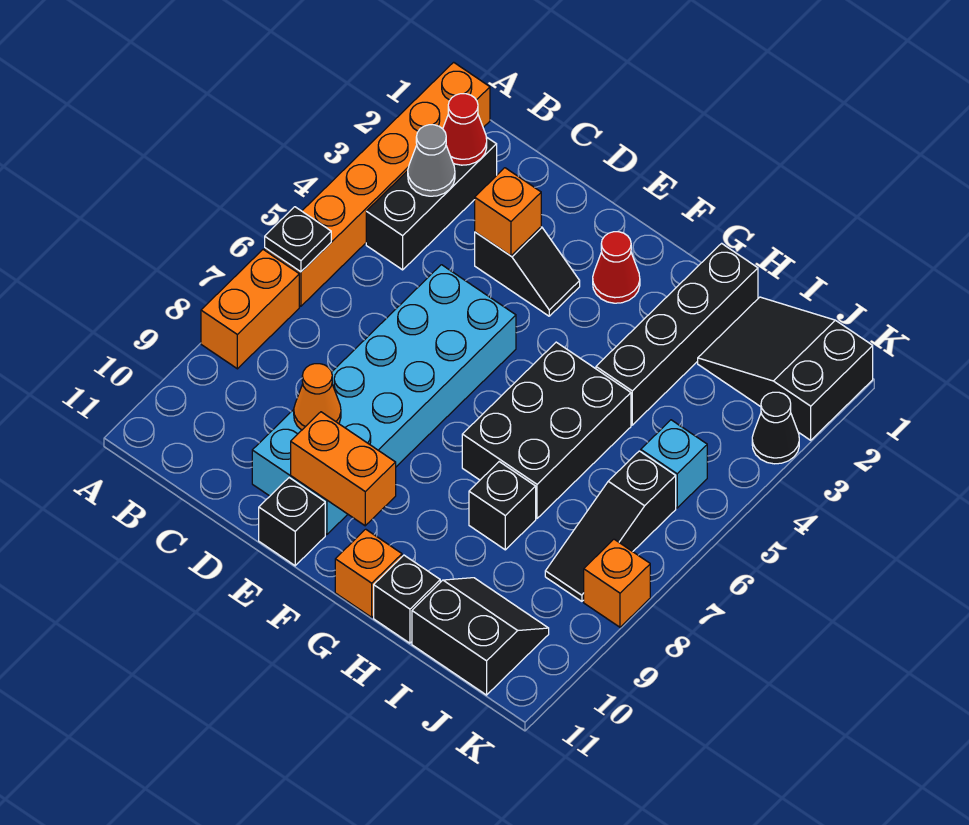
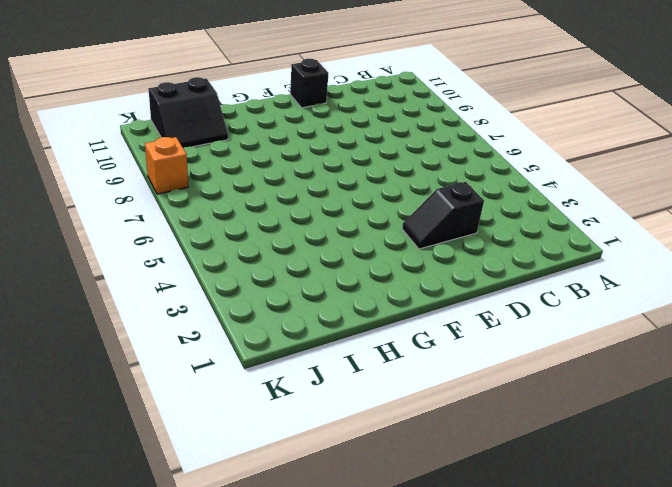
none -> orange brick A1:A6 level 1
none -> orange brick A7:A8 level 1
none -> black brick B2:B4 level 1

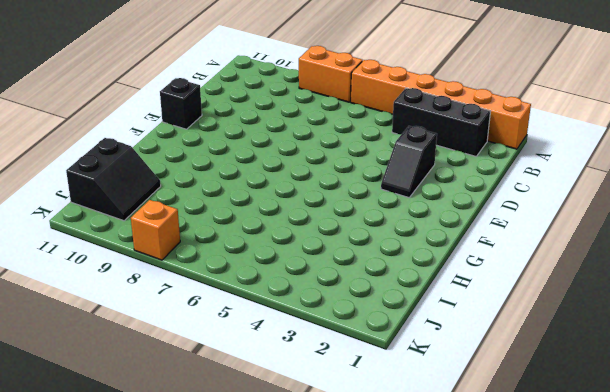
none -> cyan brick D5:E10 level 1
none -> red cone F2 level 1
none -> black brick G5:H7 level 1

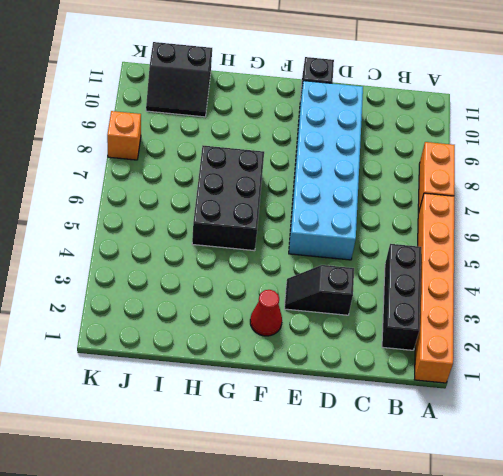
none -> orange brick G11 level 1
none -> black brick H1:H4 level 1
none -> black brick H8 level 1

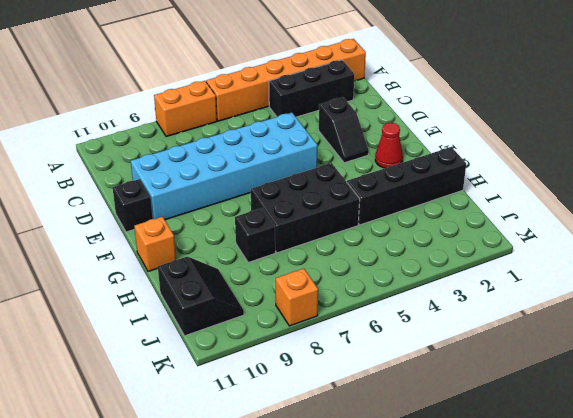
none -> black brick H11 level 1
none -> black slope I1:K2 level 1 top K
none -> cyan brick J5 level 1

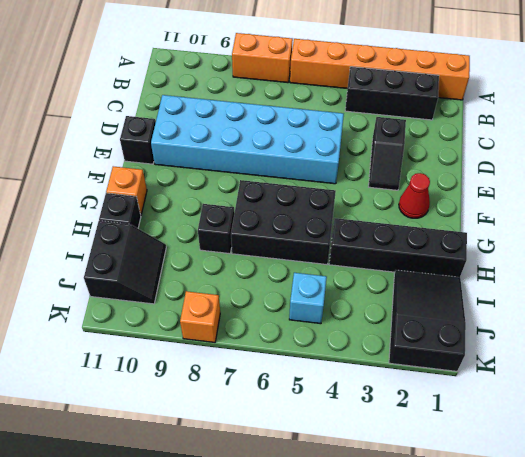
none -> black slope J6:J8 level 1 top 6
none -> black cone K3 level 1
none -> black plate A6 level 2

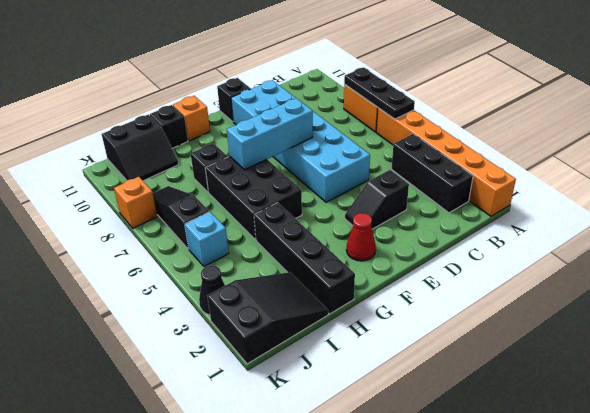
black plate A6:A8 level 2 -> black plate A6 level 2
cyan brick E7:G7 level 2 -> none
none -> red cone B2 level 2
none -> grey cone B3 level 2
none -> orange brick D3 level 2

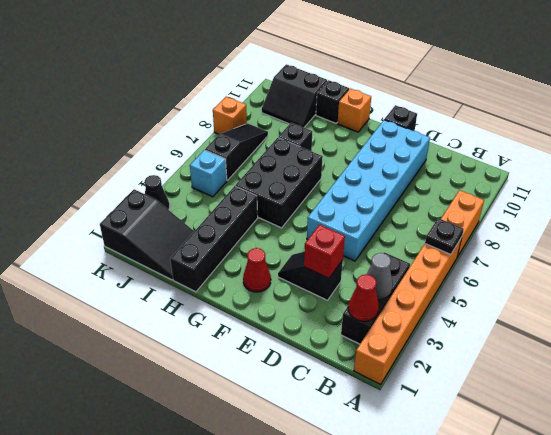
red brick D3 level 2 -> orange brick D3 level 2
none -> orange cone D9 level 2
none -> orange brick E10:F10 level 2

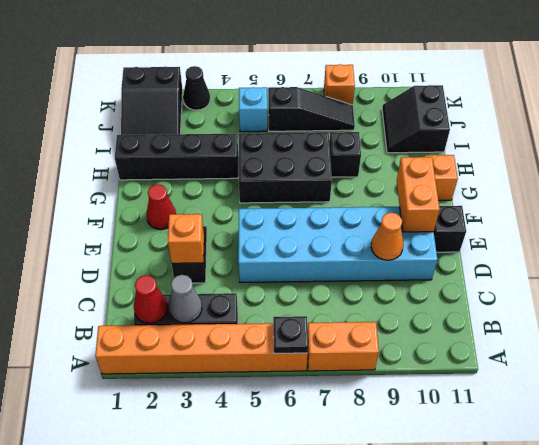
none -> black brick H11 level 1

